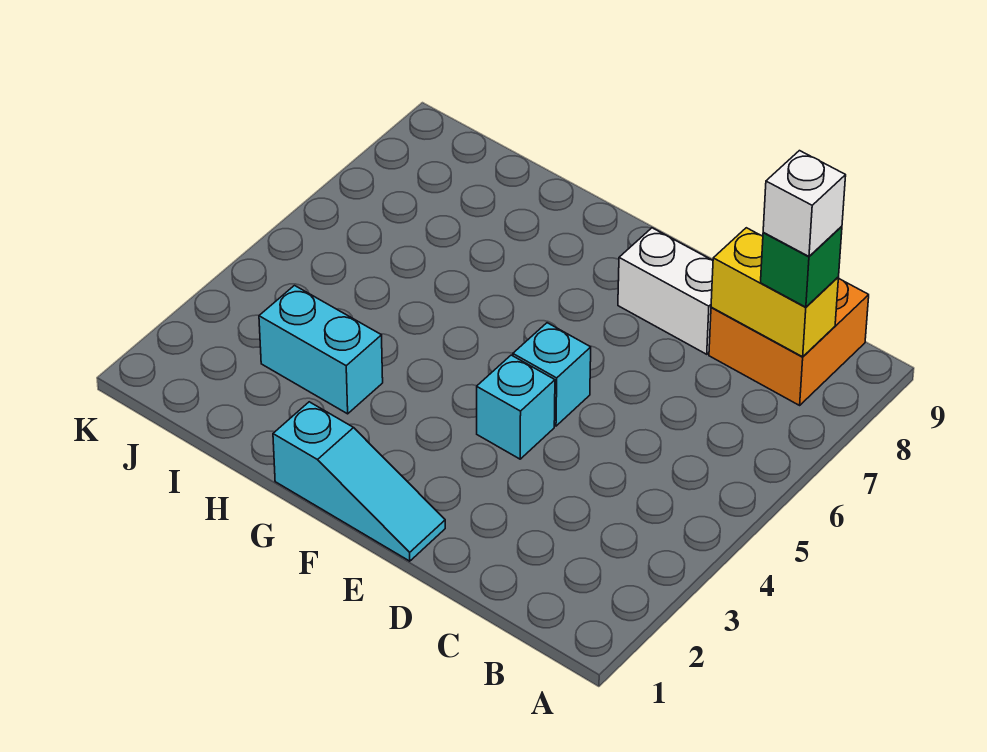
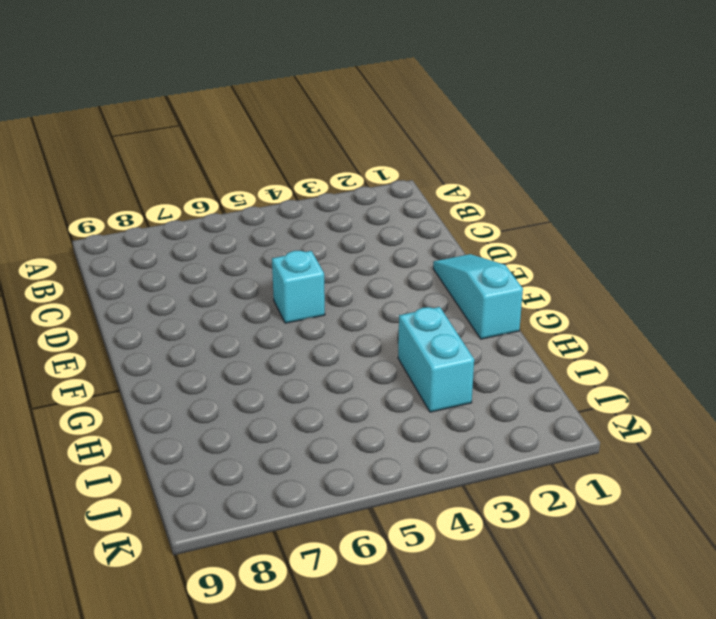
none -> orange brick B8:C9 level 1
none -> white brick D8:E8 level 1

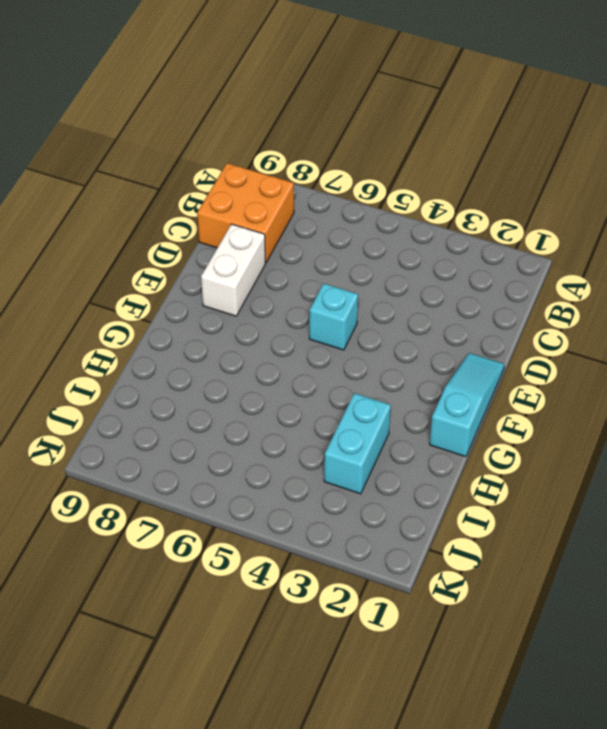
none -> cyan brick E4 level 1
none -> yellow brick B8:C8 level 2

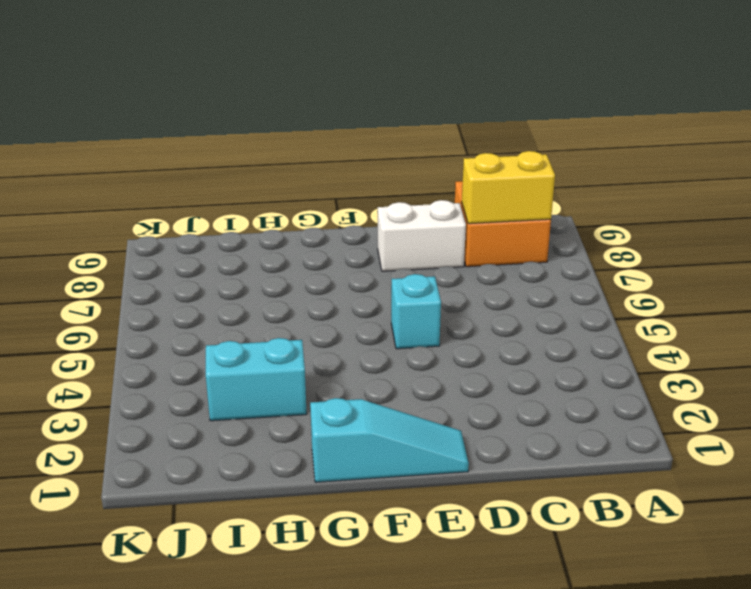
none -> cyan brick E4 level 1
none -> green brick B8 level 3

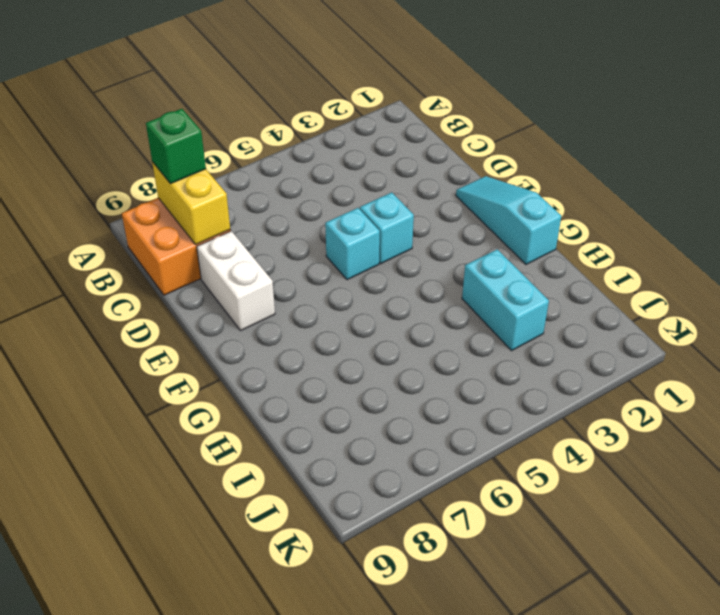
none -> white brick B8 level 4

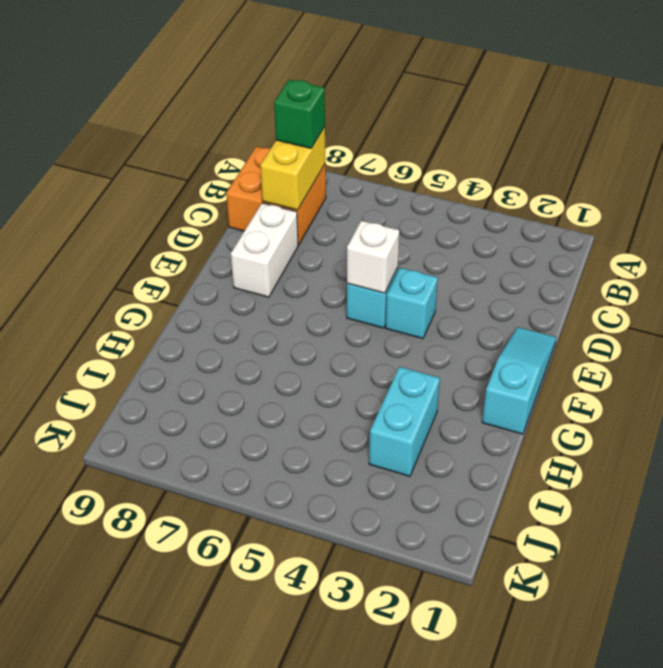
white brick E5 level 2 -> white brick B8 level 4

